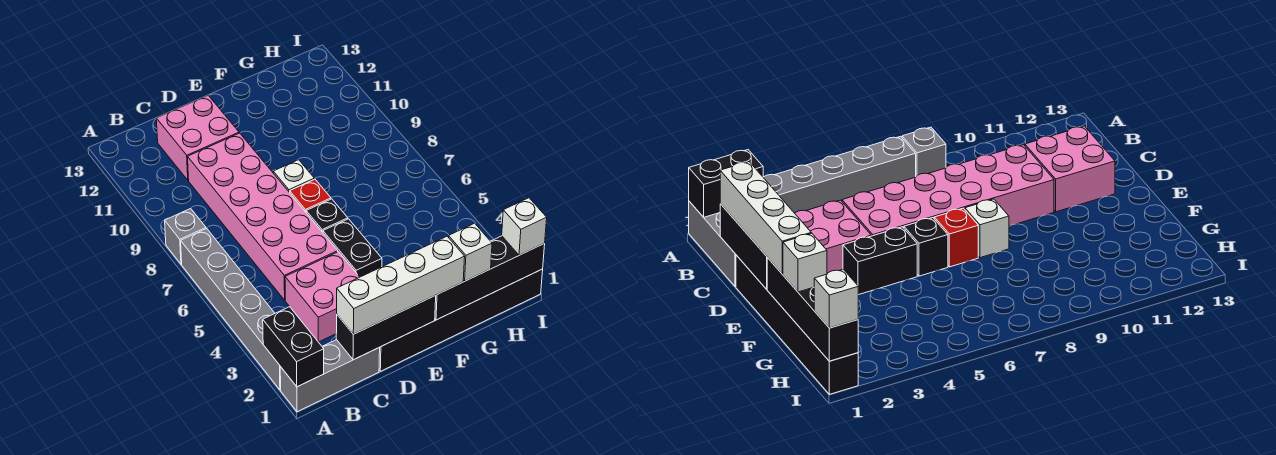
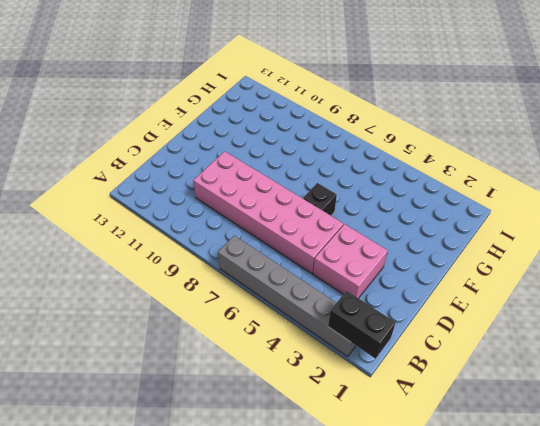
none -> grey brick A1:C1 level 1
none -> grey brick A8 level 1
none -> pink brick C11:D12 level 1

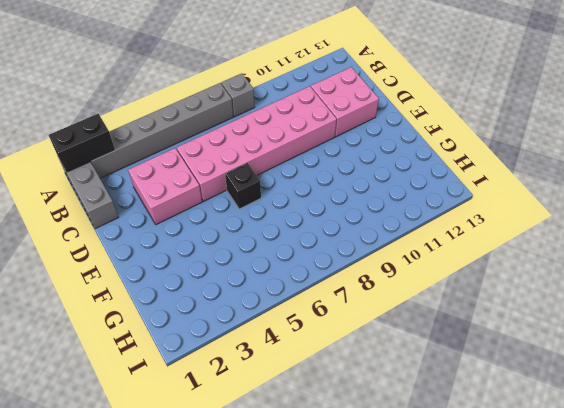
none -> black brick D1:I1 level 1
none -> black brick E4:E5 level 1
none -> red brick E7 level 1

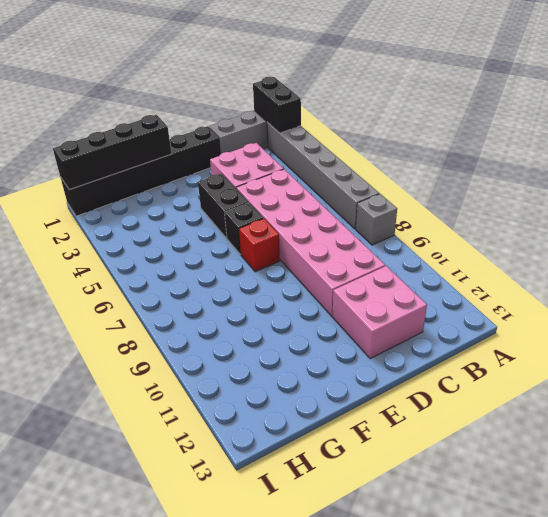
none -> white brick E8 level 1
none -> black brick C1:E1 level 2
none -> white brick C1:F1 level 3

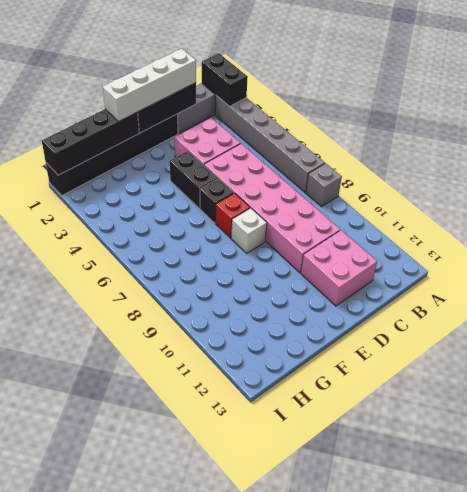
none -> white brick G1 level 3
none -> white brick I1 level 3

